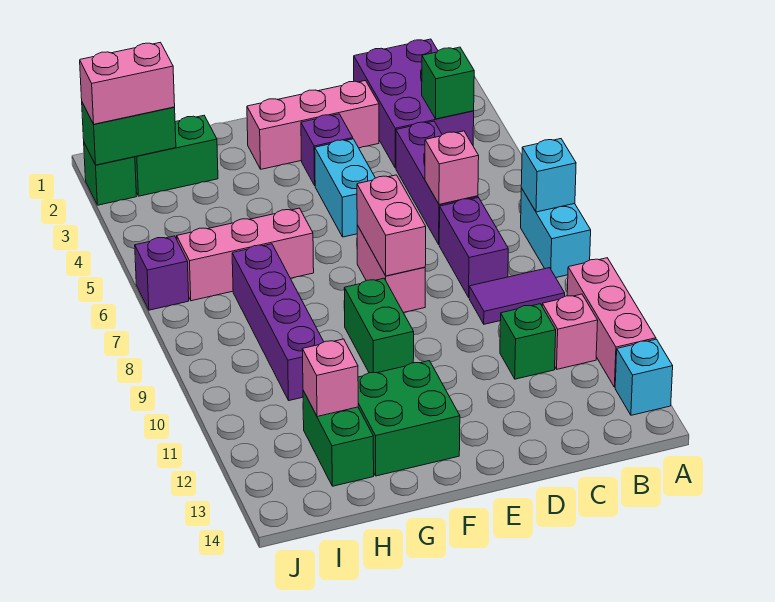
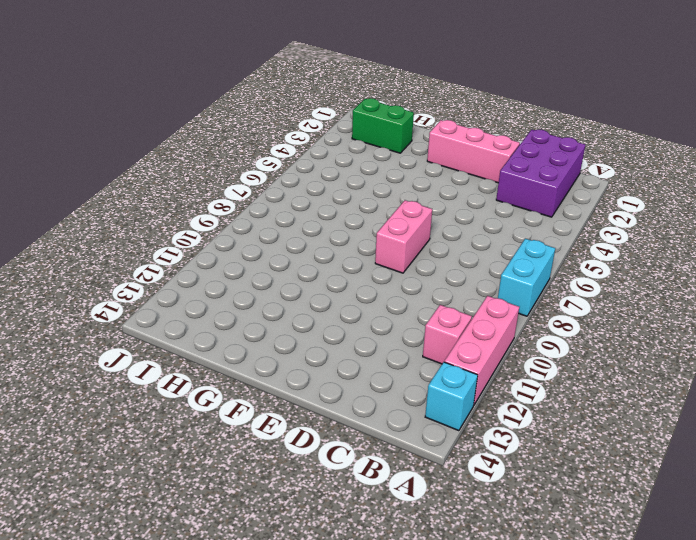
none -> purple tile B9:C9 level 1
none -> purple brick C4:C6 level 1
none -> purple brick C7:C8 level 1

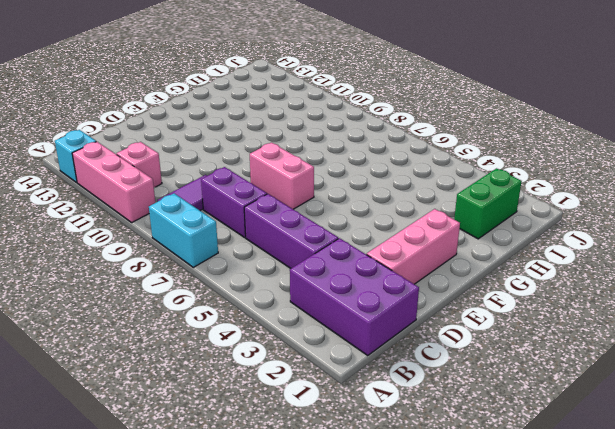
none -> green brick C11 level 1
none -> purple brick E3 level 1
none -> cyan brick E4:E5 level 1

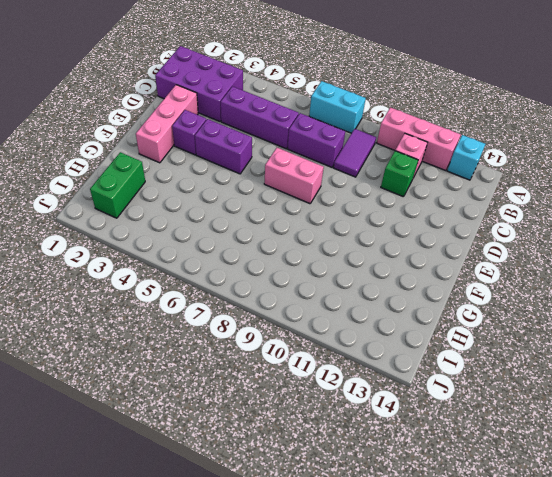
purple brick E4:E5 level 1 -> cyan brick E4:E5 level 1
none -> green brick F9:F10 level 1
none -> green brick F12:G13 level 1
none -> pink brick G6:I6 level 1

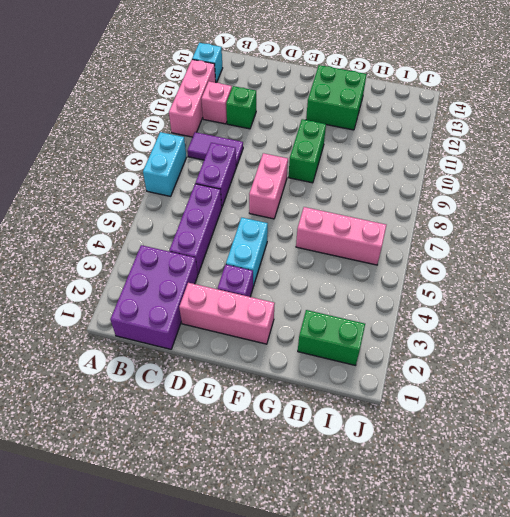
none -> purple brick H7:H10 level 1
none -> green brick H12:H13 level 1
none -> green brick J2 level 1

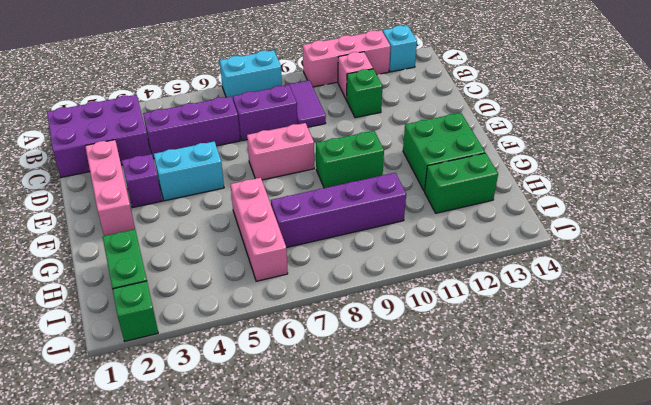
none -> purple brick J6 level 1
none -> cyan brick A7 level 2
none -> green brick B3 level 2

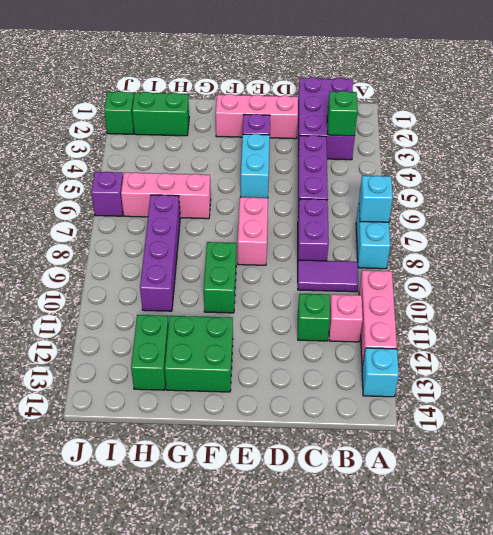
none -> pink brick C6 level 2
none -> pink brick E7:E8 level 2
none -> pink brick H12 level 2

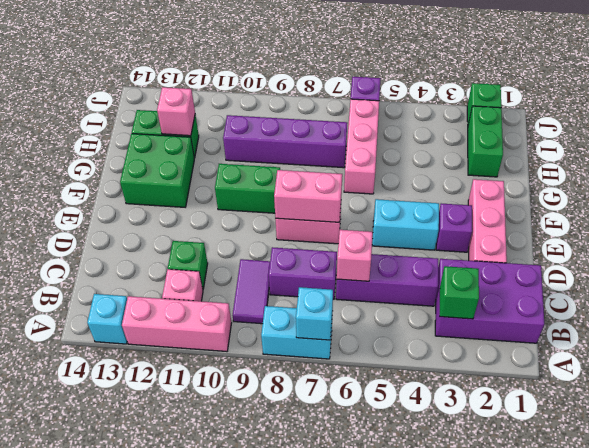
none -> green brick I2:J2 level 2
none -> pink brick I2:J2 level 3

